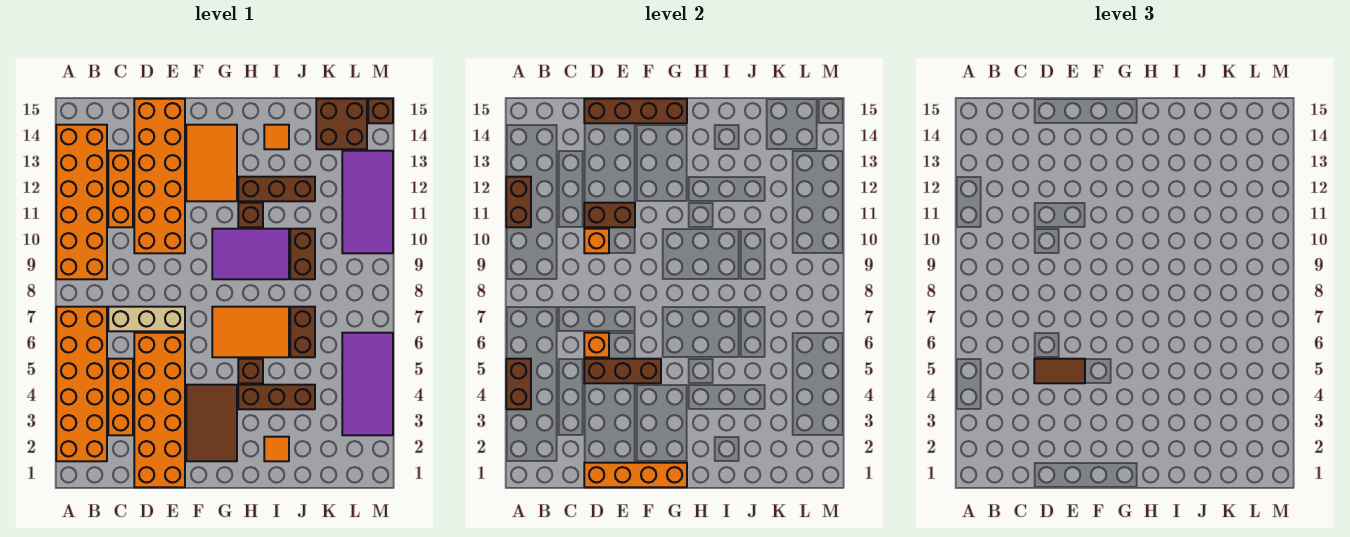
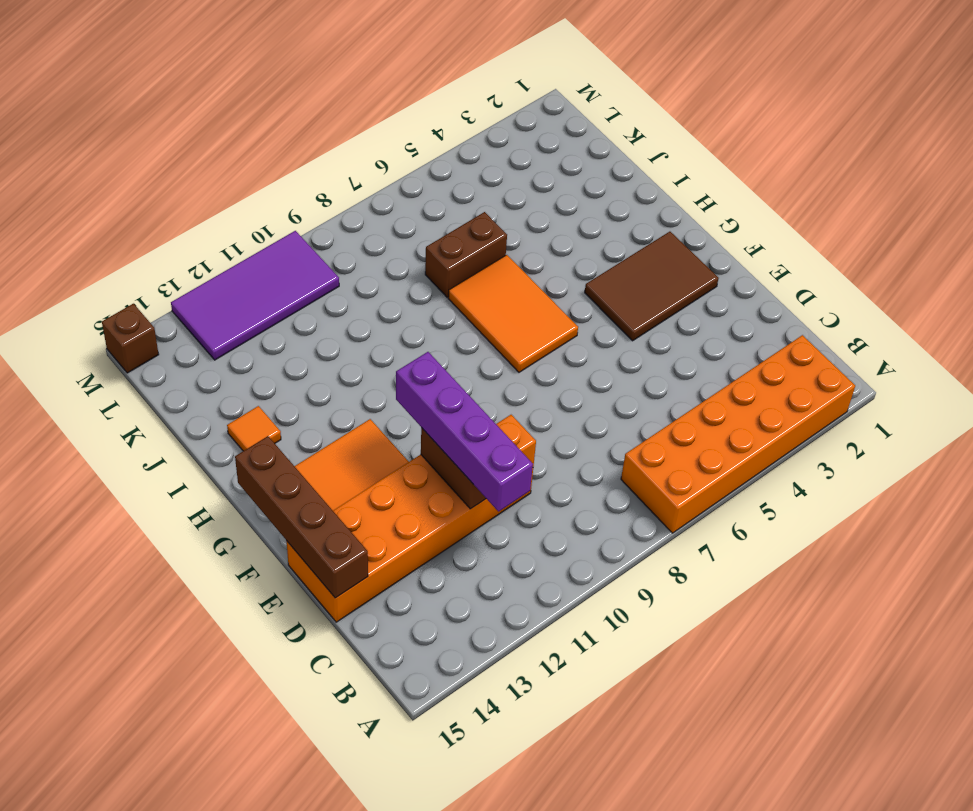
purple brick C11:F11 level 3 -> none
none -> orange brick A9:B14 level 1
none -> orange brick C3:C5 level 1
none -> tan brick C7:E7 level 1
none -> orange brick C11:C13 level 1

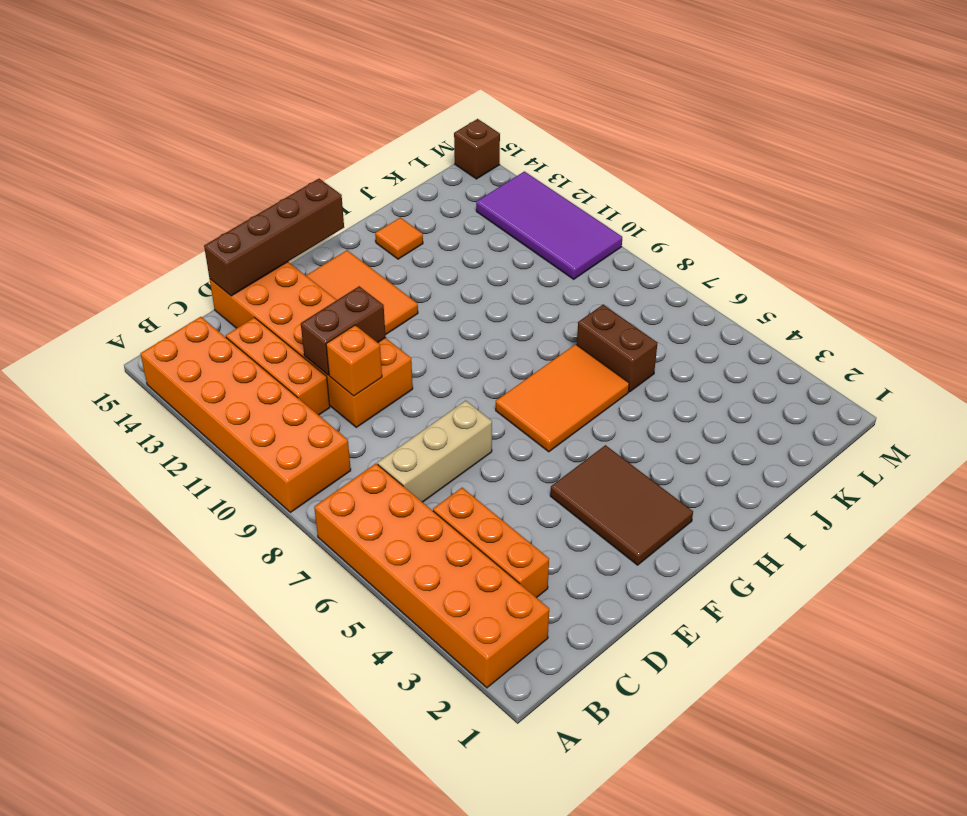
none -> orange brick D1:E6 level 1
none -> purple tile G9:I10 level 1
none -> brown brick H4:J4 level 1
none -> brown brick H5 level 1

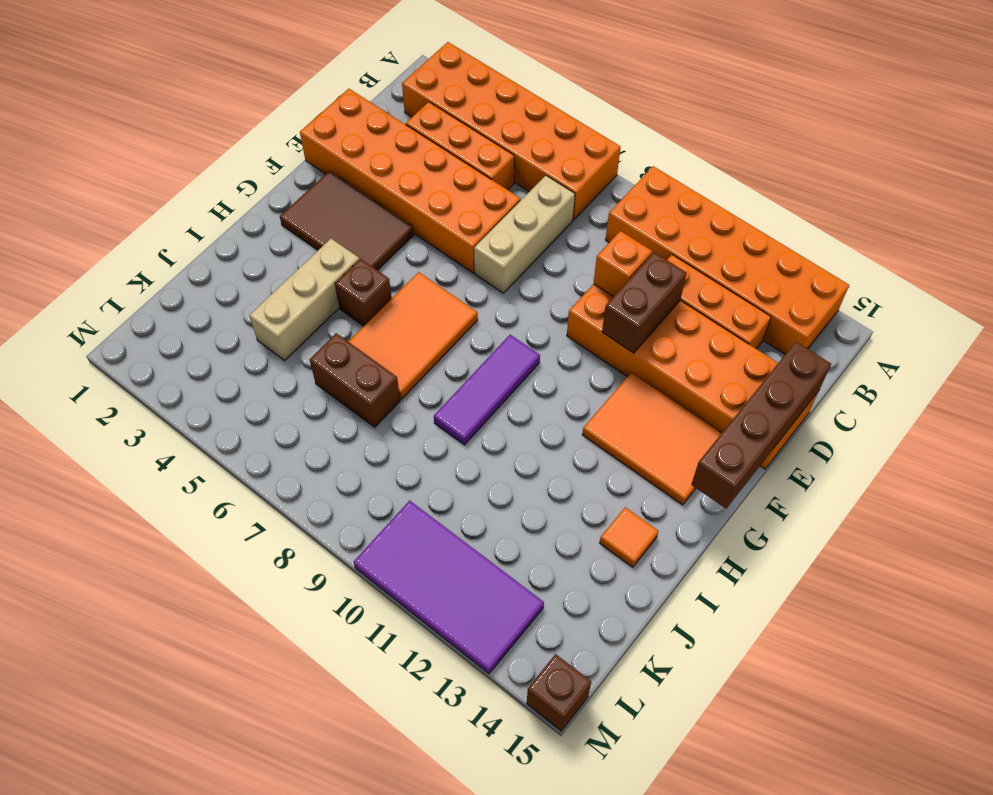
purple tile G9:I9 level 1 -> purple tile G9:I10 level 1
tan brick H4:J4 level 1 -> brown brick H4:J4 level 1
none -> brown brick H11 level 1
none -> brown brick H12:J12 level 1
none -> orange tile I2 level 1
none -> brown brick J9:J10 level 1

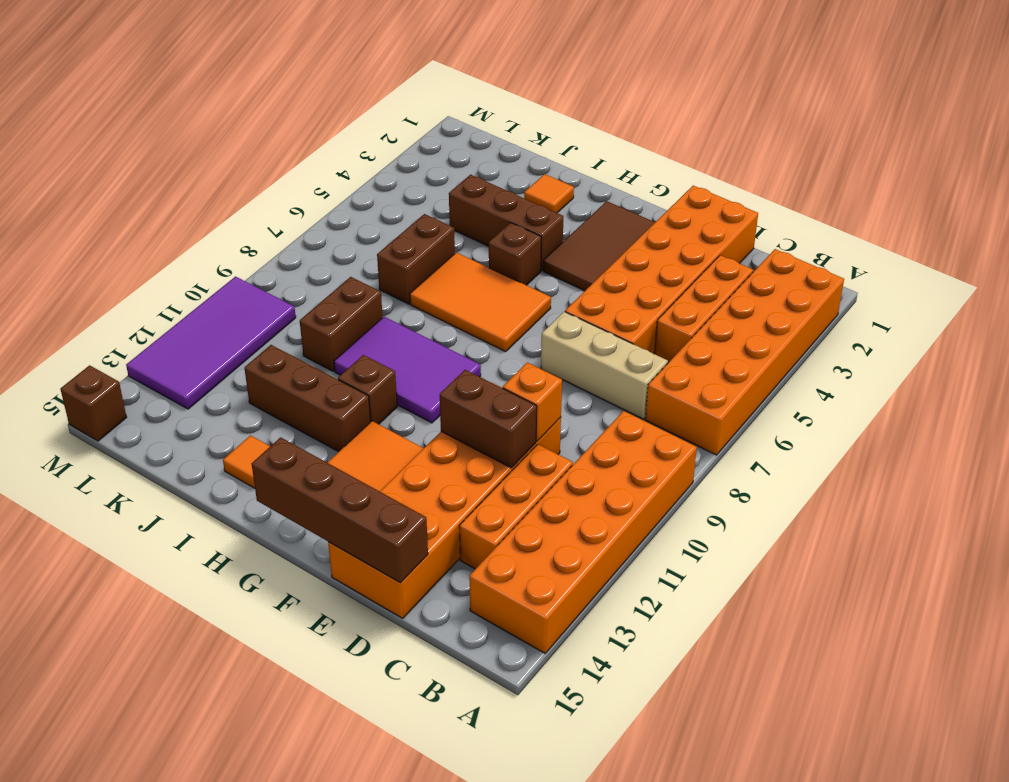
none -> brown brick K14:L15 level 1
none -> purple tile L3:M6 level 1
none -> brown brick A4:A5 level 2
none -> brown brick A11:A12 level 2

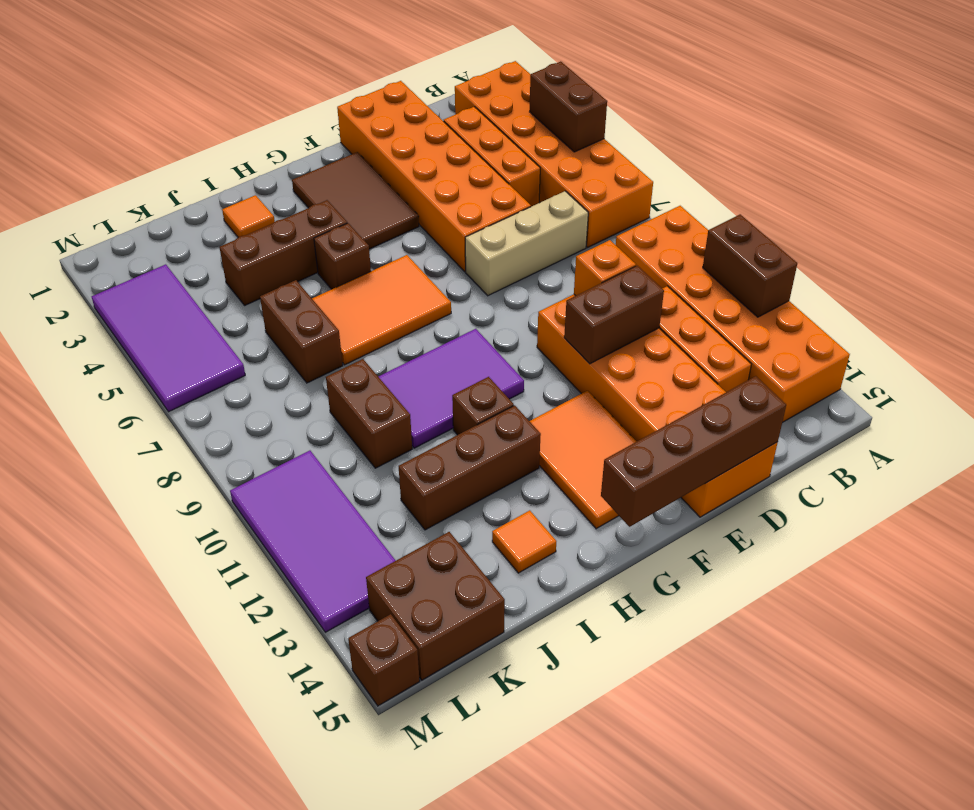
none -> orange brick D1:G1 level 2
none -> brown brick D5:F5 level 2
none -> orange brick D6 level 2
none -> brown tile D5:E5 level 3

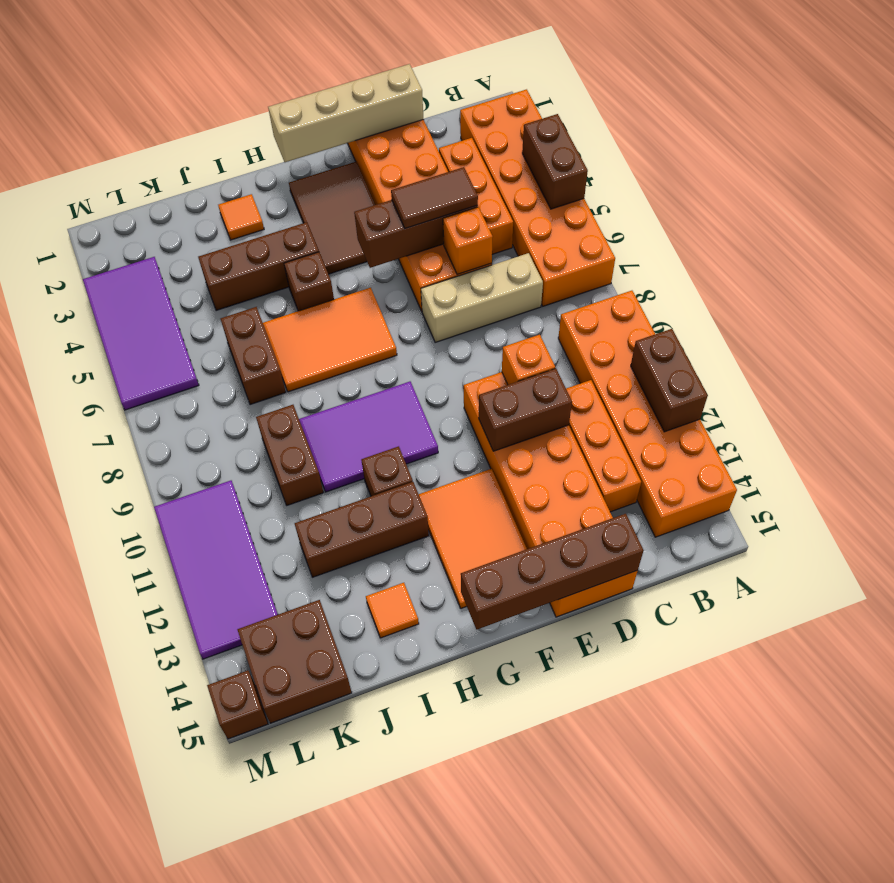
tan brick D1:G1 level 2 -> orange brick D1:G1 level 2

